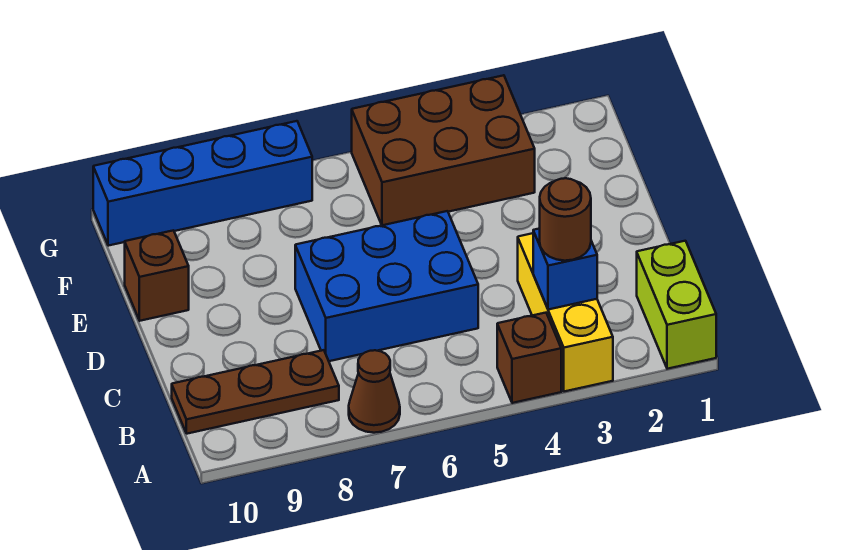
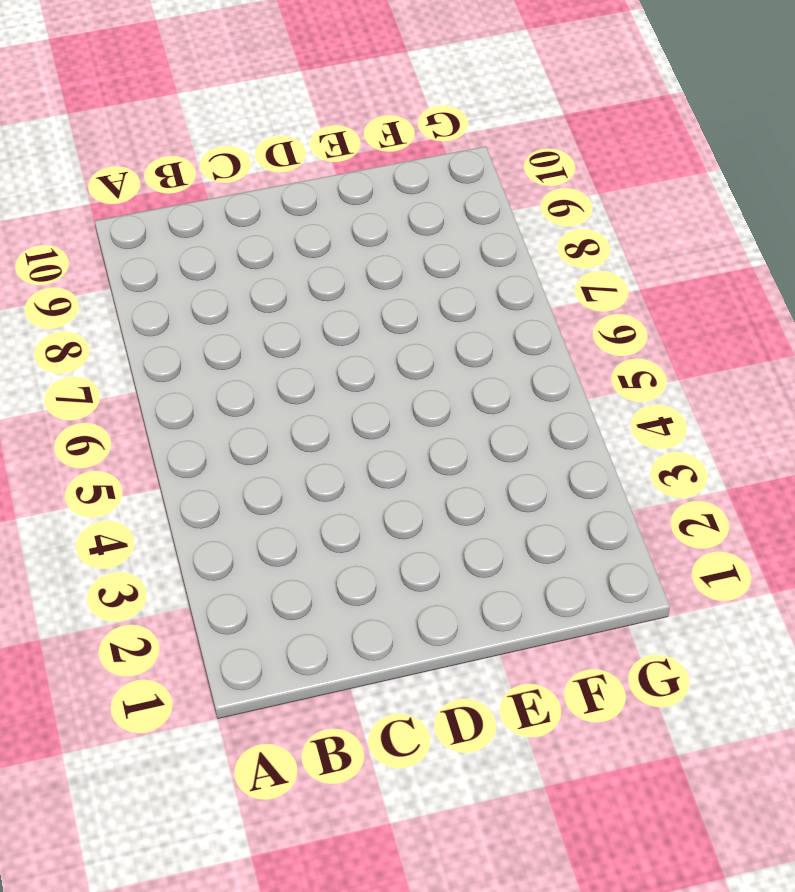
none -> lime brick A1:B1 level 1
none -> yellow brick A3:C3 level 1

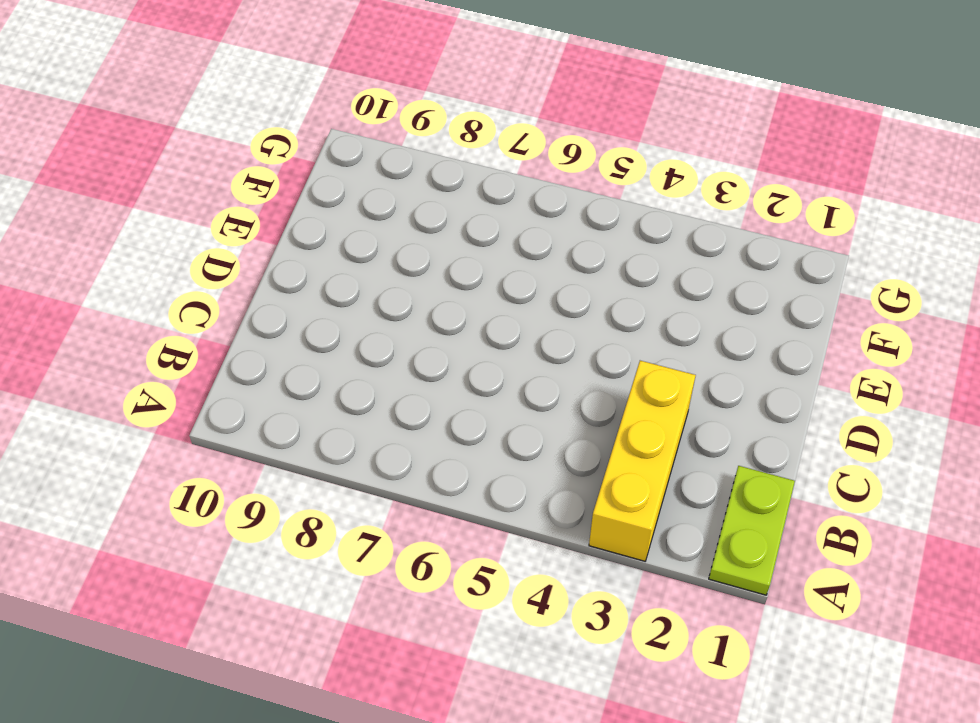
lime plate A1:B1 level 1 -> lime brick A1:B1 level 1
none -> brown brick A4 level 1
none -> brown cone A7 level 1

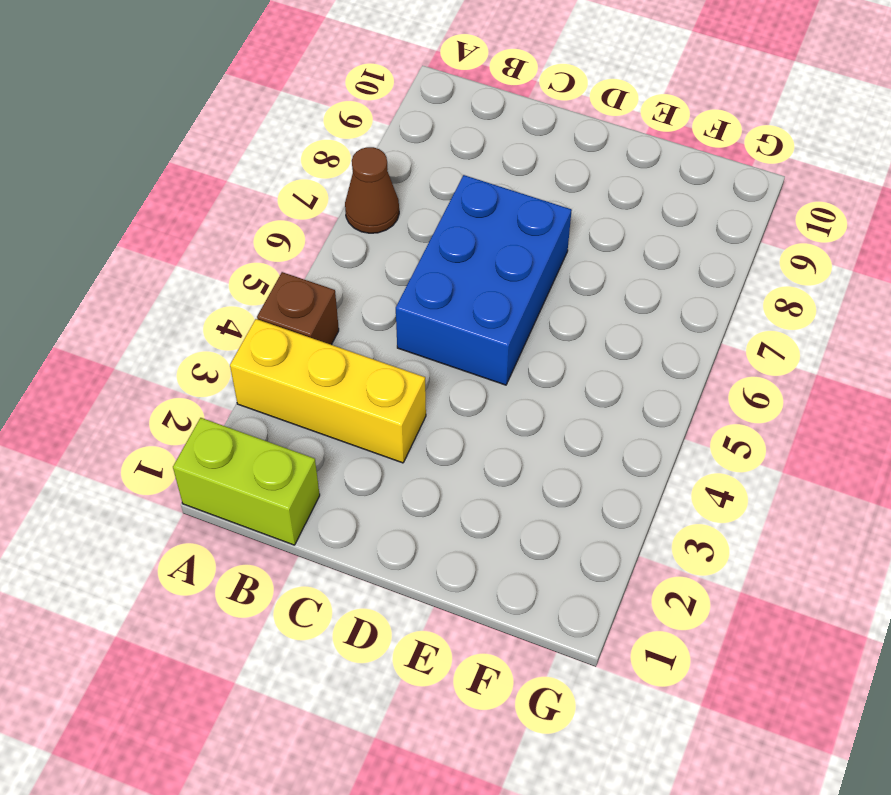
none -> brown plate B8:B10 level 1
none -> brown brick E10 level 1

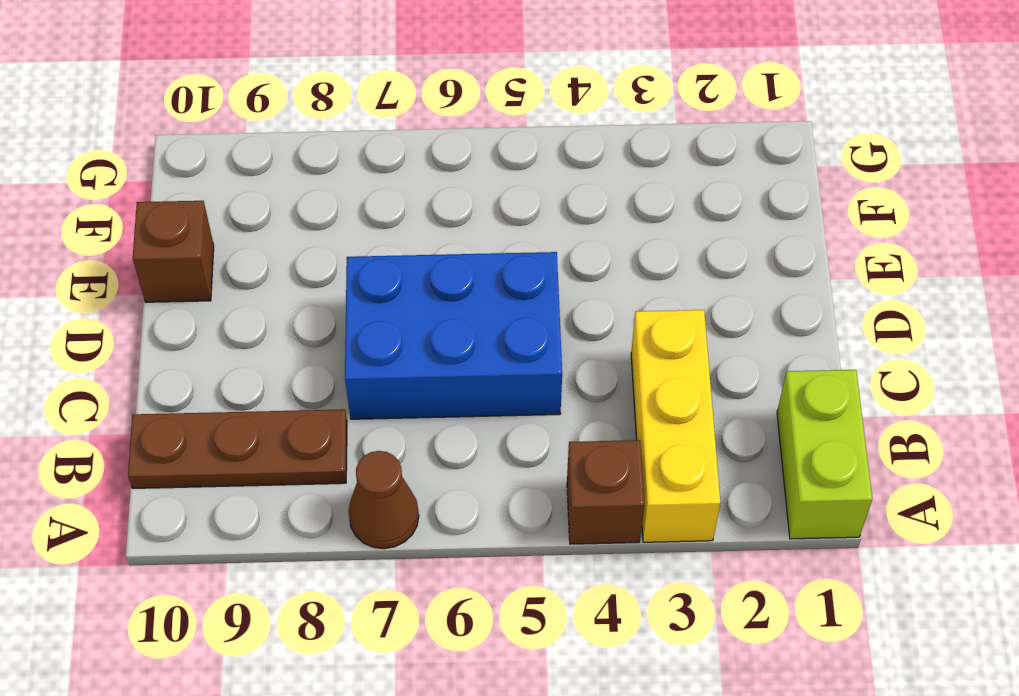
none -> brown brick F3:G5 level 1
none -> blue brick G7:G10 level 1

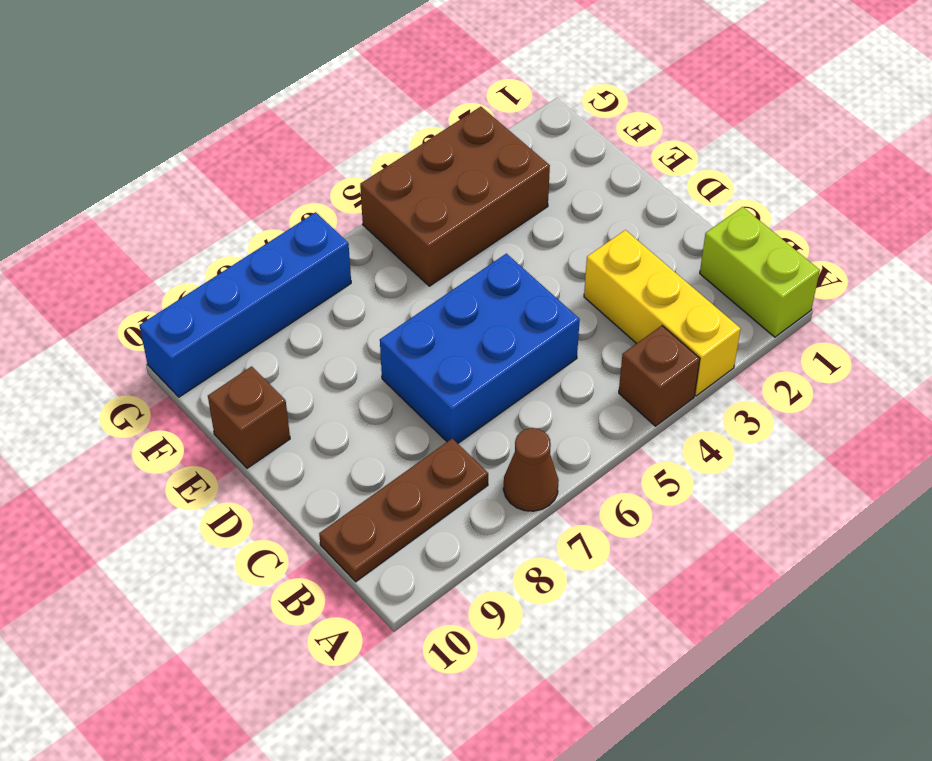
none -> blue brick B3 level 2
none -> brown round brick B3 level 3

